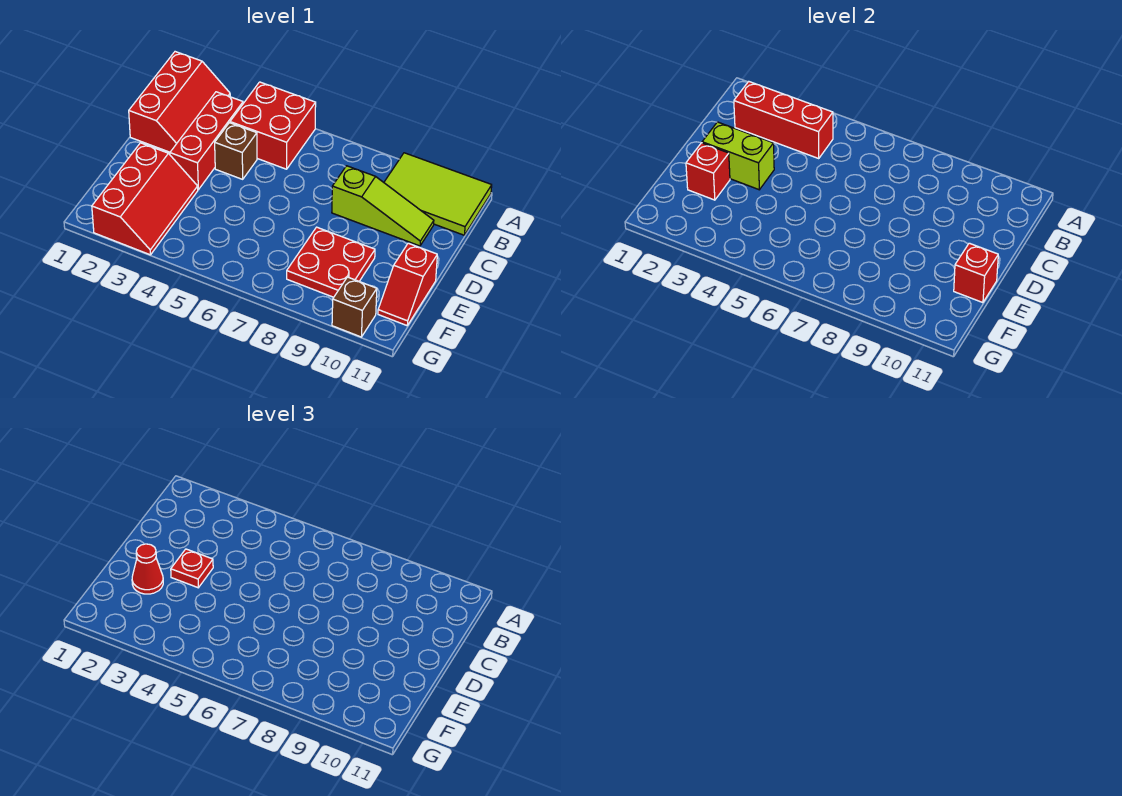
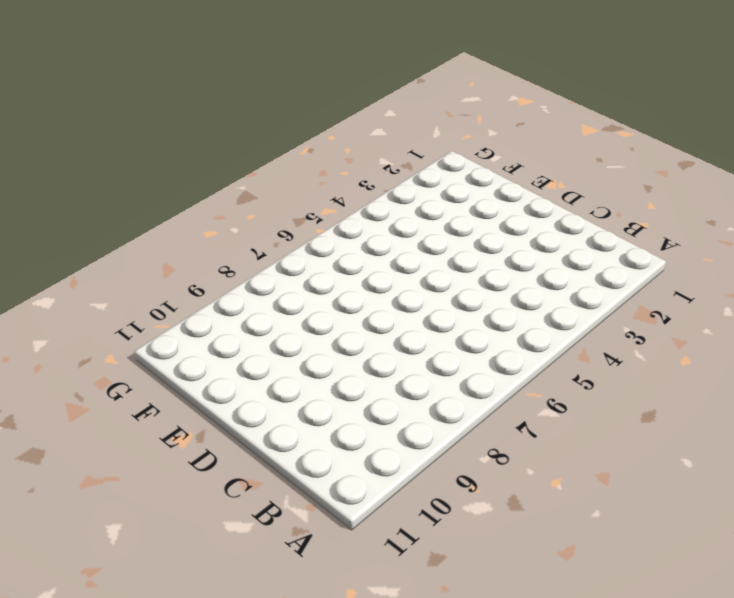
none -> red slope A1:C2 level 1 top 1
none -> red brick A4:B5 level 1
none -> lime tile A9:B11 level 1

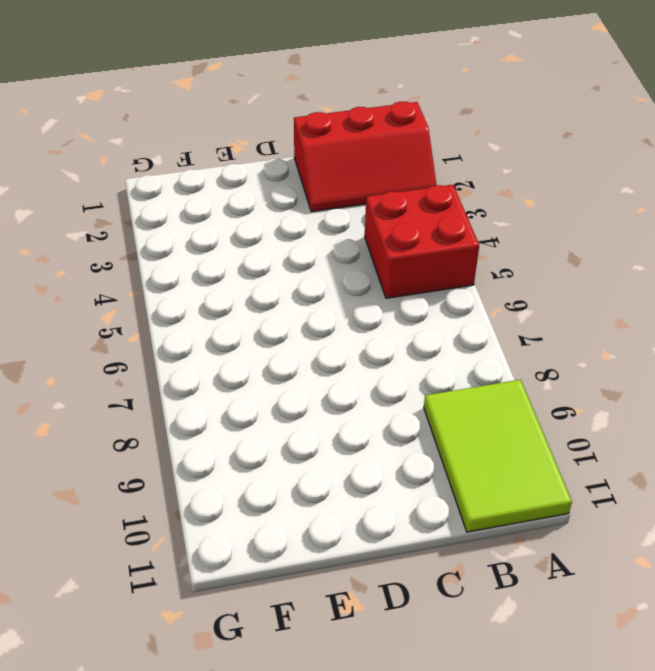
none -> red brick B3:D3 level 1
none -> brown brick C4 level 1
none -> lime slope C8:C10 level 1 top 8

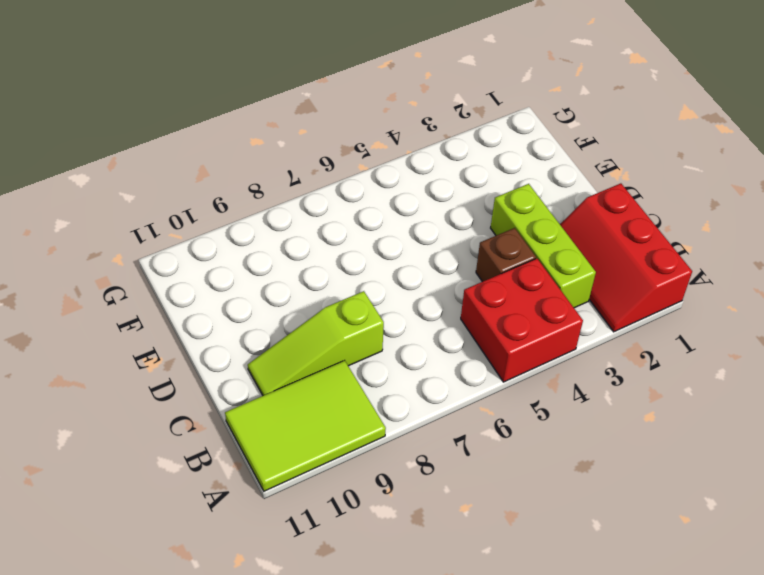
lime brick B3:D3 level 1 -> red brick B3:D3 level 1
none -> red slope E2:G3 level 1 top 2
none -> red plate E8:F9 level 1
none -> red slope E11:F11 level 1 top E

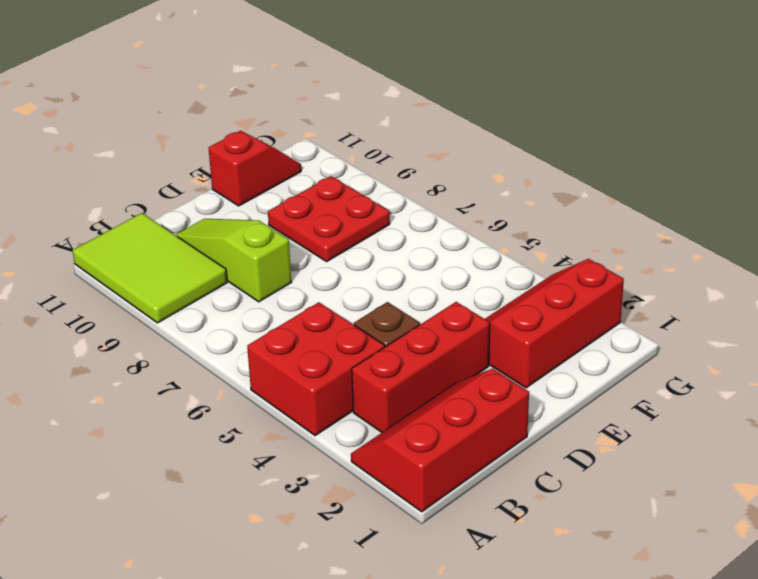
none -> brown brick G10 level 1
none -> red brick B2:B4 level 2
none -> lime brick D2:D3 level 2

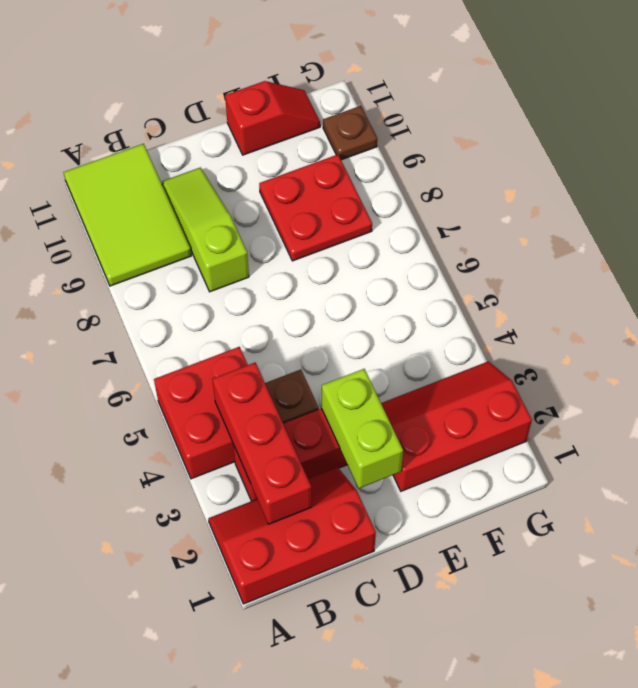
brown plate G10 level 1 -> brown brick G10 level 1
none -> red brick E2 level 2
none -> red brick E11 level 2
none -> red plate D3 level 3

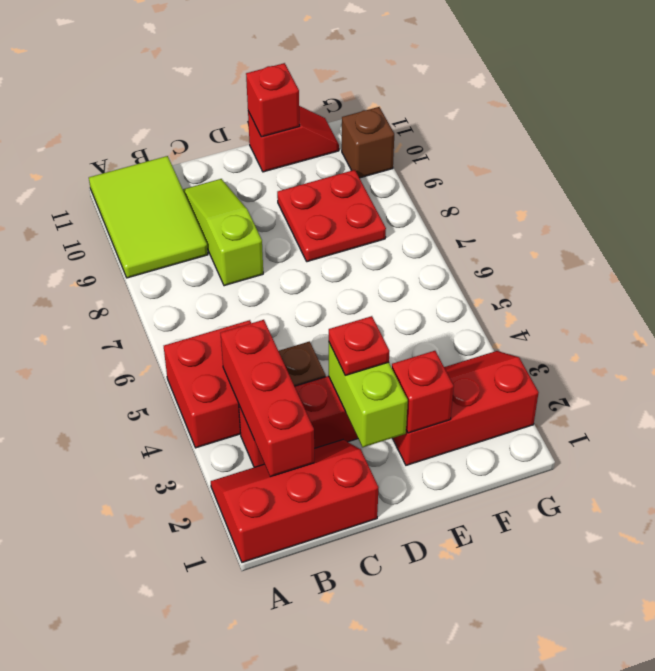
none -> red cone E2 level 3

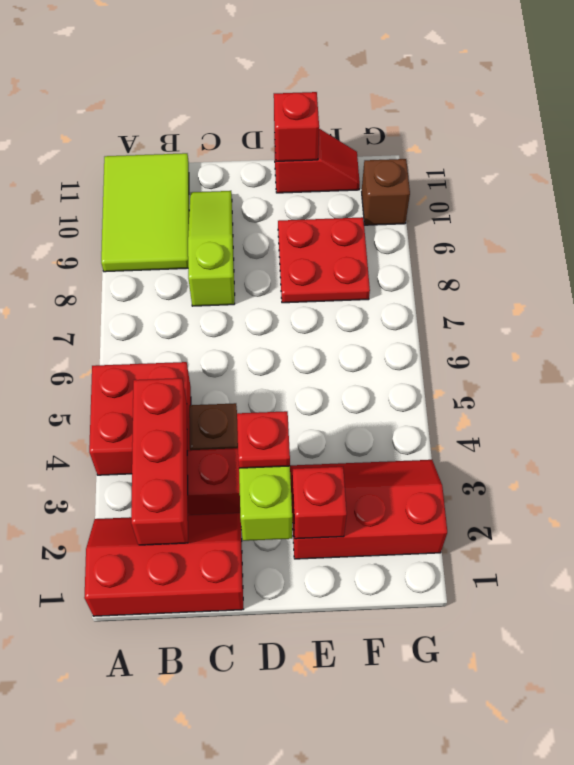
none -> red cone E2 level 3

